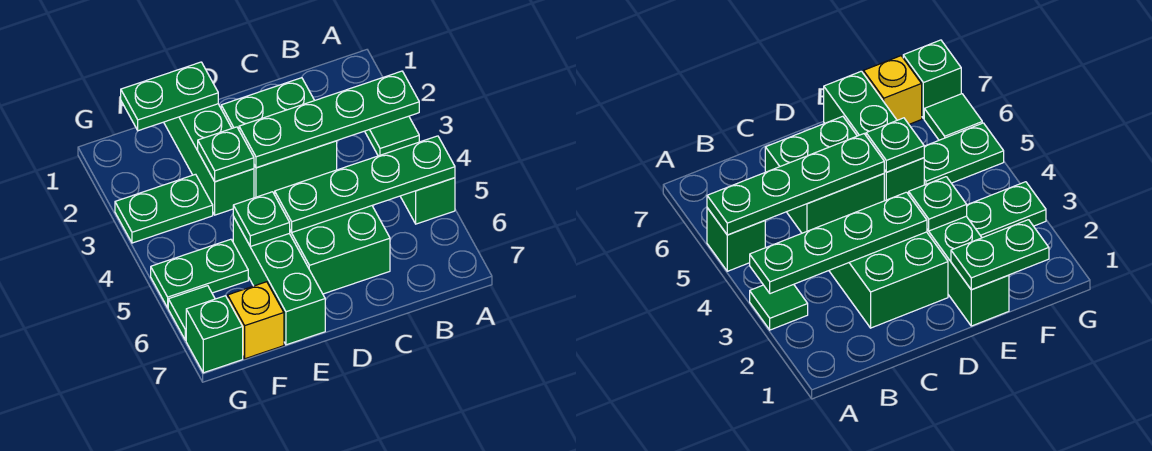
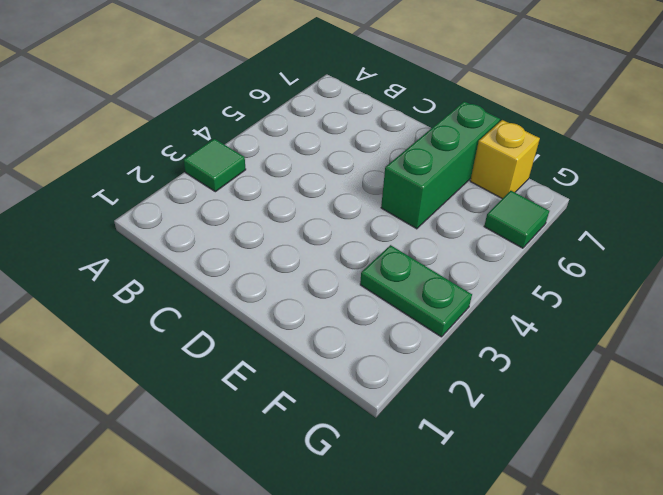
none -> green brick A5 level 1
none -> green brick C2:D3 level 1
none -> green brick C5:D6 level 1

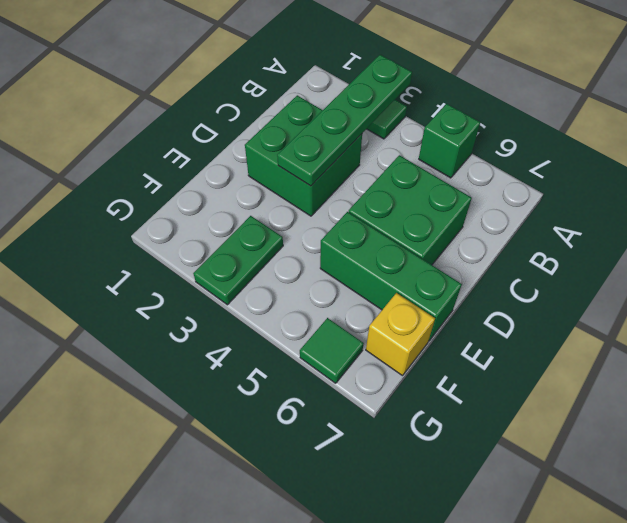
none -> green brick E1:E3 level 1
none -> green plate F5:G5 level 1
none -> green brick G7 level 1

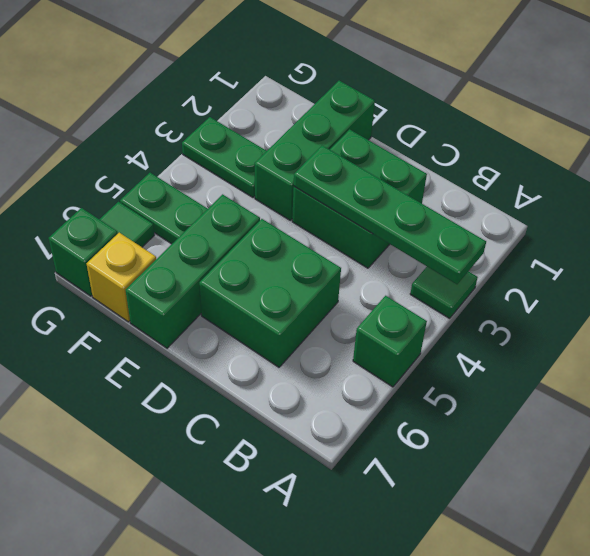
none -> green plate A5:D5 level 2
none -> green plate E1:F1 level 2
none -> green plate E3 level 2

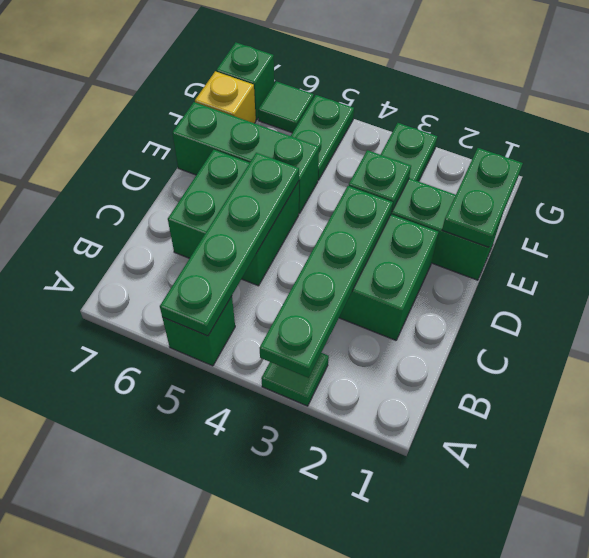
none -> green plate E5 level 2

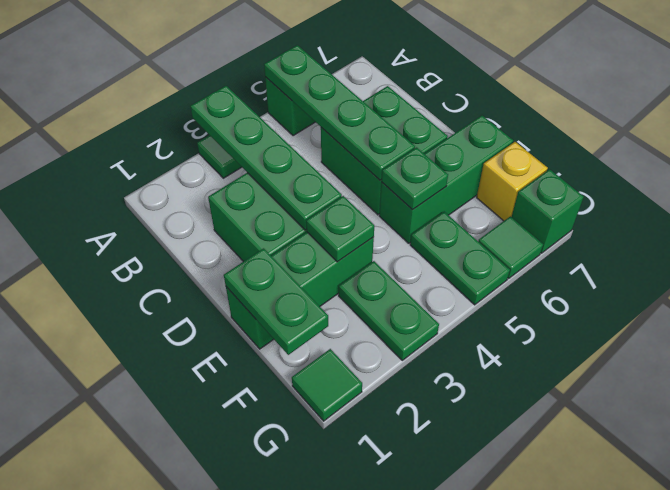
green tile G1 level 1 -> none

